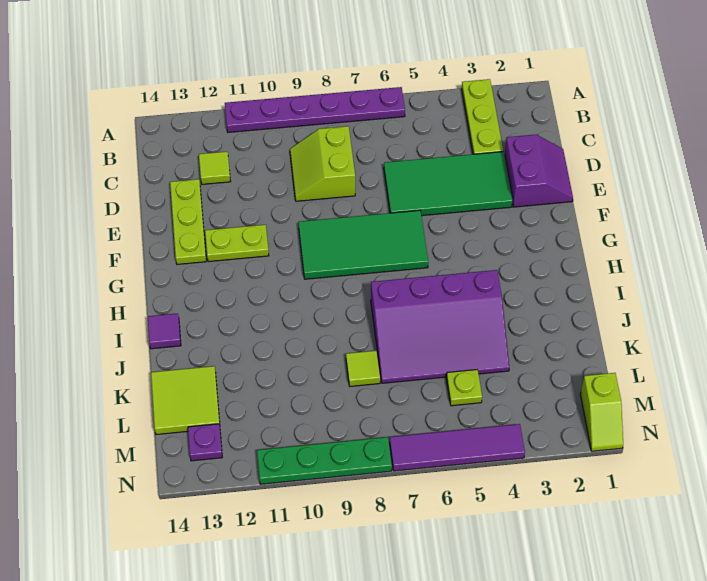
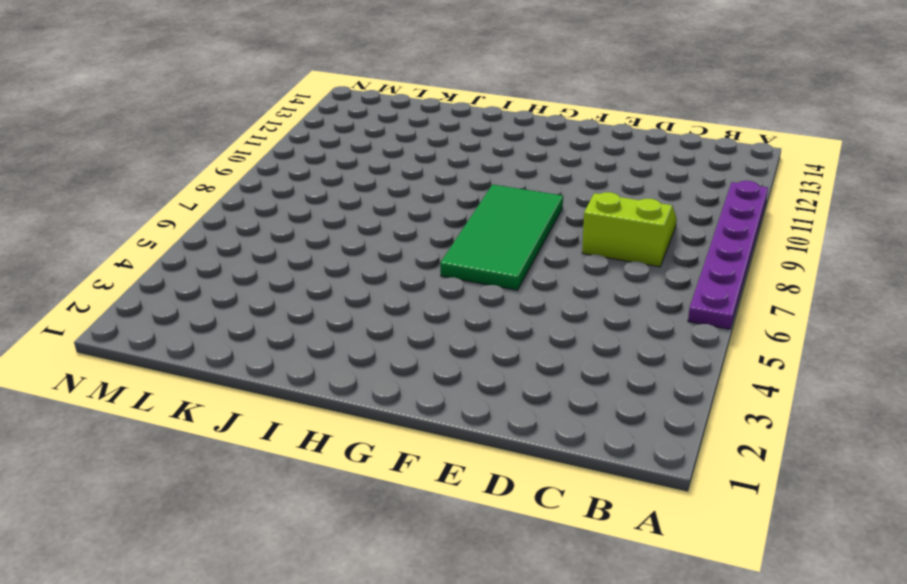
none -> lime plate A3:C3 level 1
none -> lime tile C12 level 1
none -> purple slope D1:E2 level 1 top 2

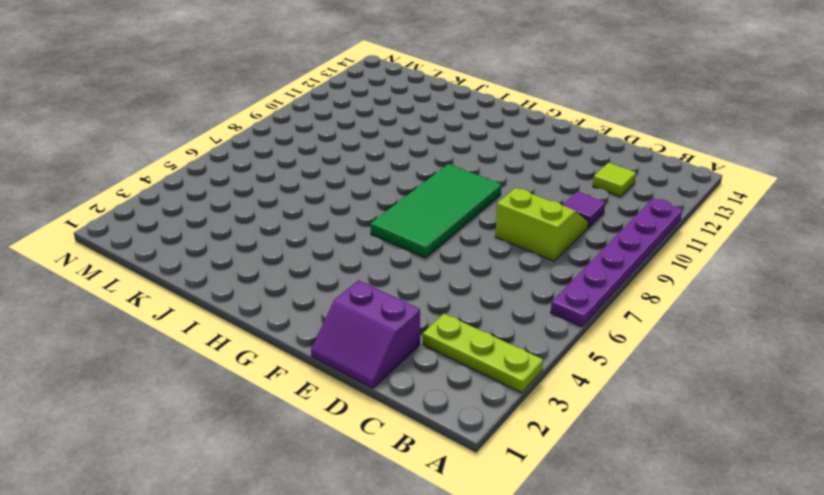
purple tile C10 level 1 -> purple tile I14 level 1
none -> green tile D3:E6 level 1
none -> lime plate D13:F13 level 1
none -> lime plate F11:F12 level 1

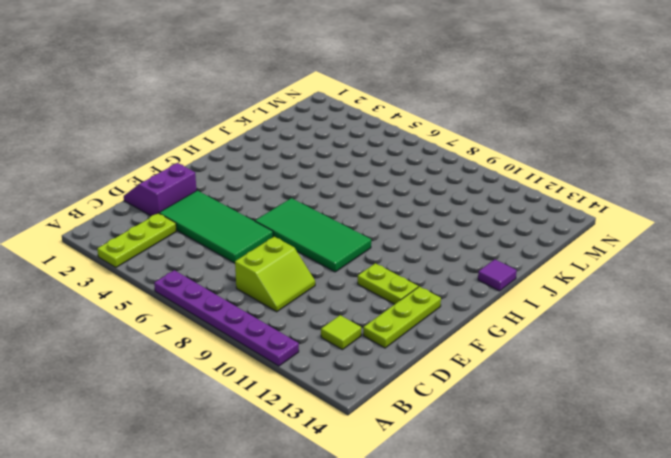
none -> purple slope I4:K7 level 1 top I
none -> lime tile K8 level 1
none -> lime tile K13:L14 level 1

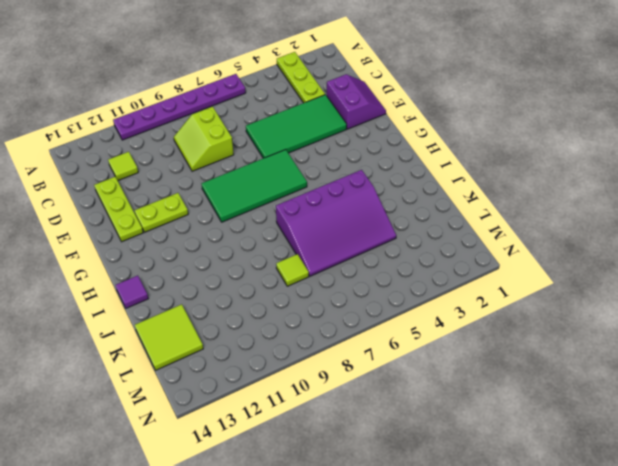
none -> lime plate L5 level 1
none -> lime slope M1:N1 level 1 top M
none -> purple plate M13 level 1

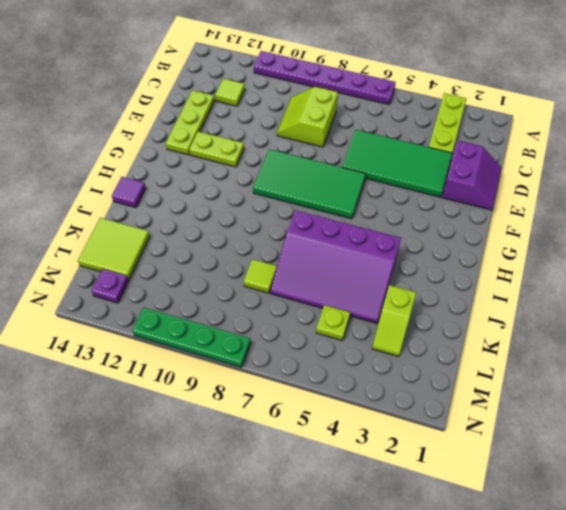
lime slope K3:L3 level 1 top K -> lime slope M1:N1 level 1 top M
none -> purple tile N4:N7 level 1

